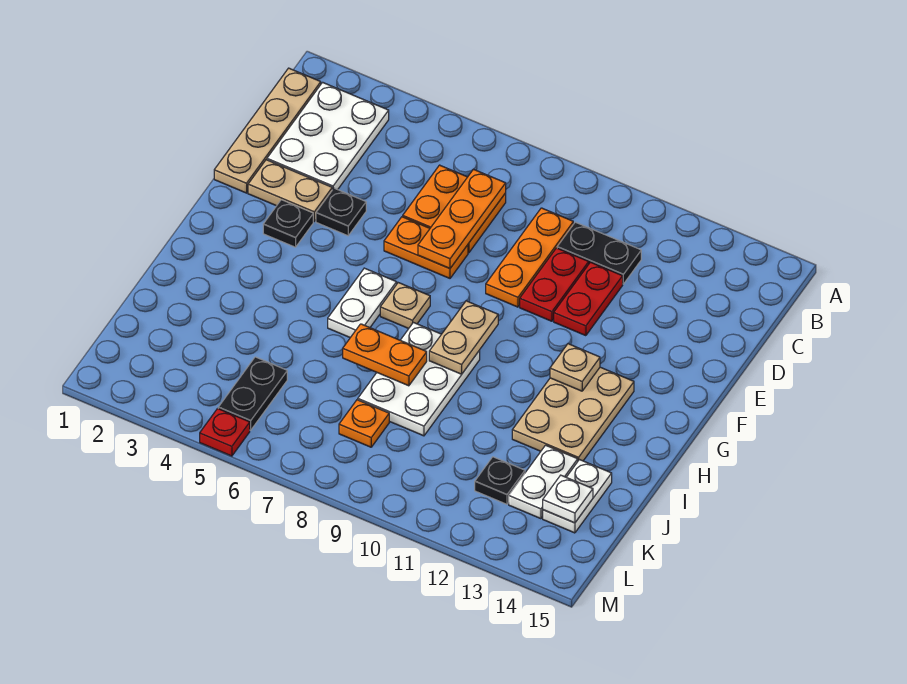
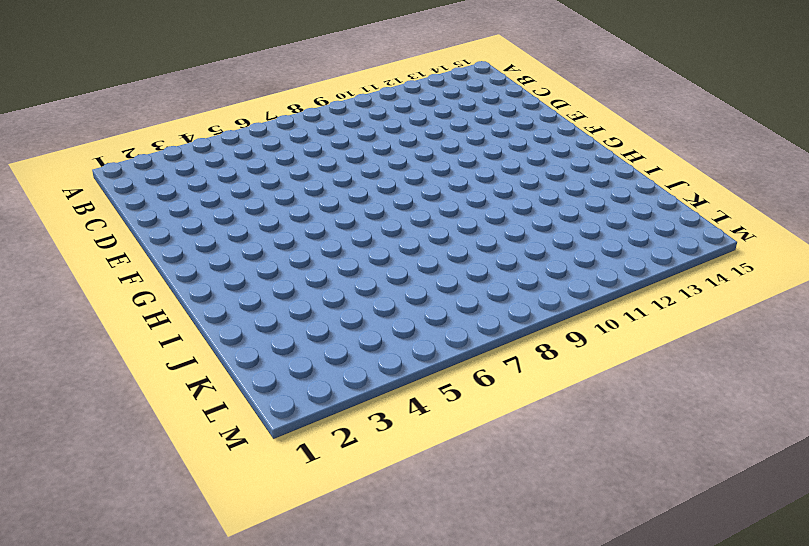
none -> tan plate B1:E1 level 1
none -> white plate B2:D3 level 1
none -> orange plate C6:D7 level 1

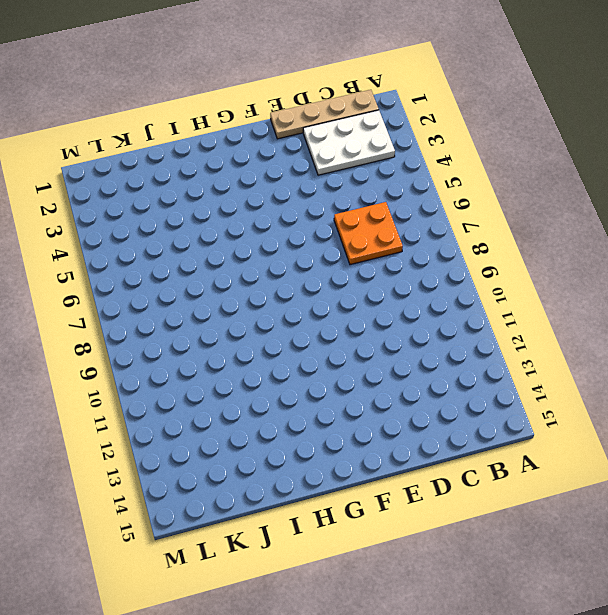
none -> orange plate C9:E9 level 1
none -> black plate C10:C11 level 1
none -> red plate D10:E10 level 1

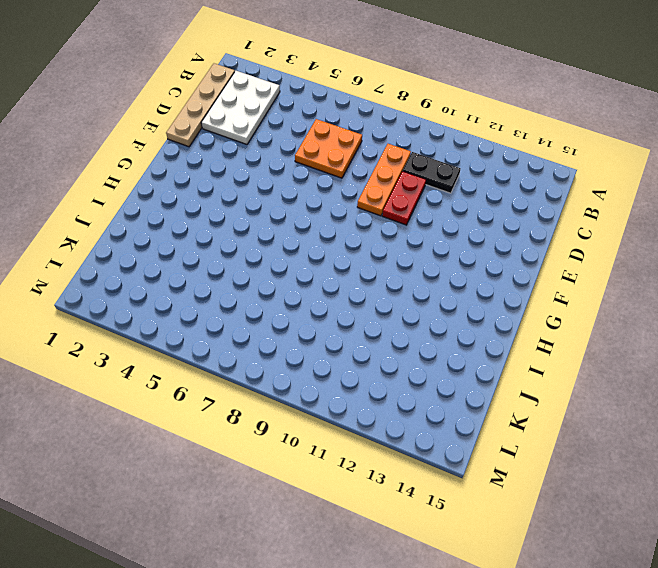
none -> red plate D11:E11 level 1
none -> tan plate E2:E3 level 1
none -> black plate E4 level 1

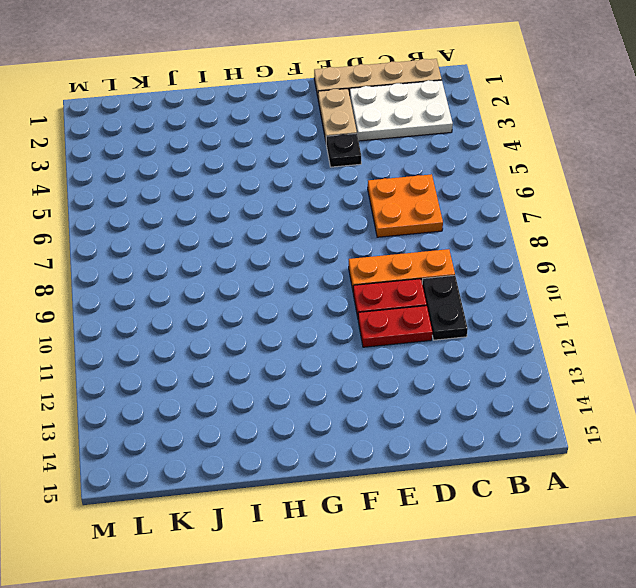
none -> orange plate E6:E7 level 1
none -> black plate F3 level 1
none -> white plate G6:H6 level 1

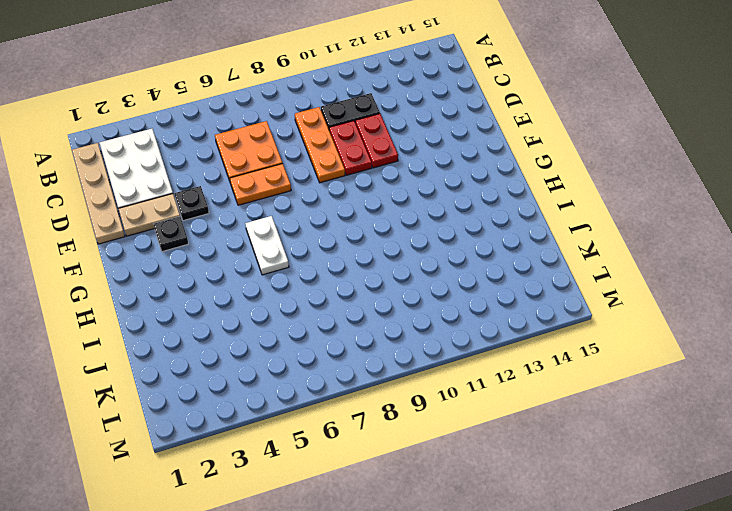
none -> tan plate G7 level 1
none -> tan plate G12:I13 level 1
none -> white plate H8:J9 level 1

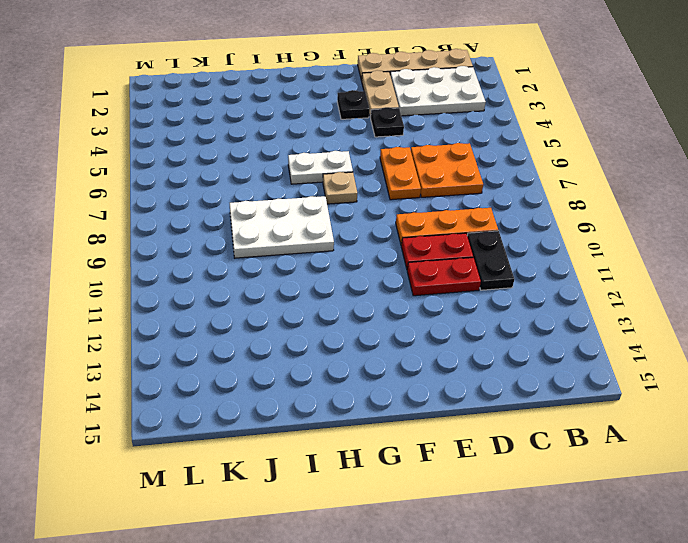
none -> tan plate G12:I13 level 1
none -> white plate J13:K13 level 1
none -> white plate J14:K14 level 1

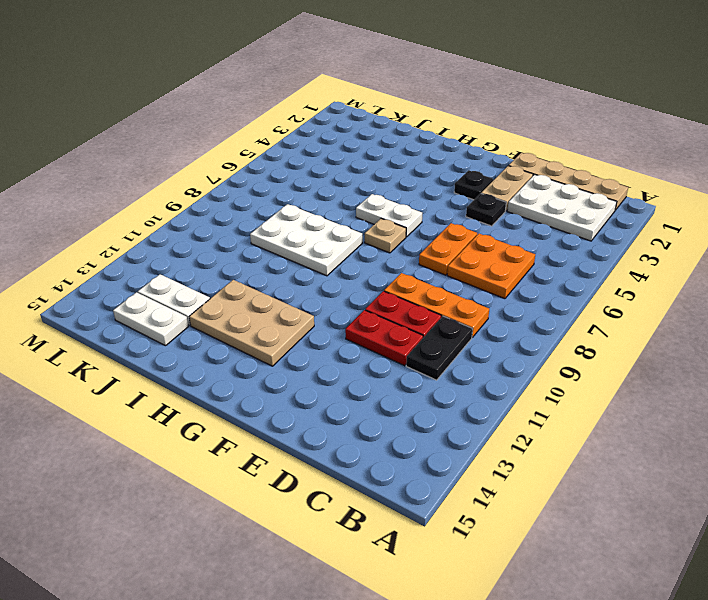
none -> black plate K5:L5 level 1
none -> orange plate K8 level 1
none -> black plate K12 level 1

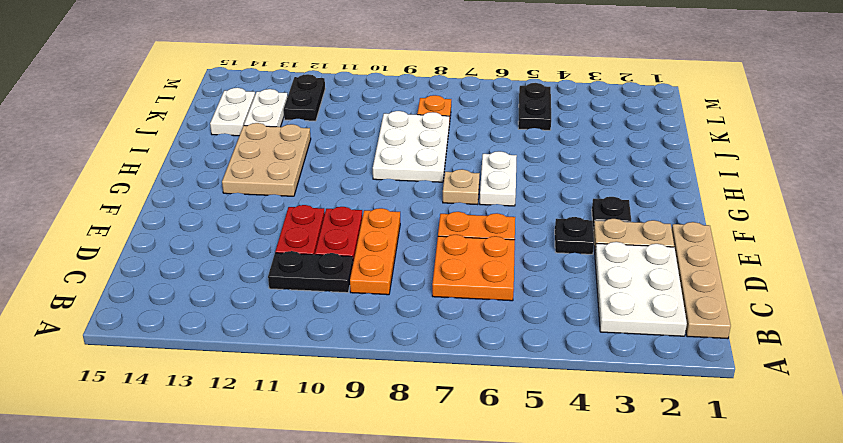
black plate K12:L12 level 1 -> black plate K12 level 1
none -> red plate M5 level 1
none -> orange plate C7:E7 level 2
none -> tan plate G9:H9 level 2

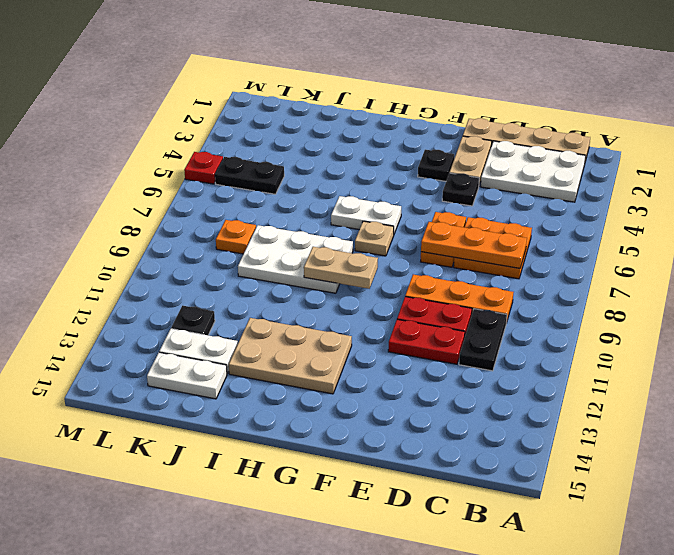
none -> tan plate G12 level 2
none -> orange plate I7:I8 level 2
none -> white plate K14 level 2

